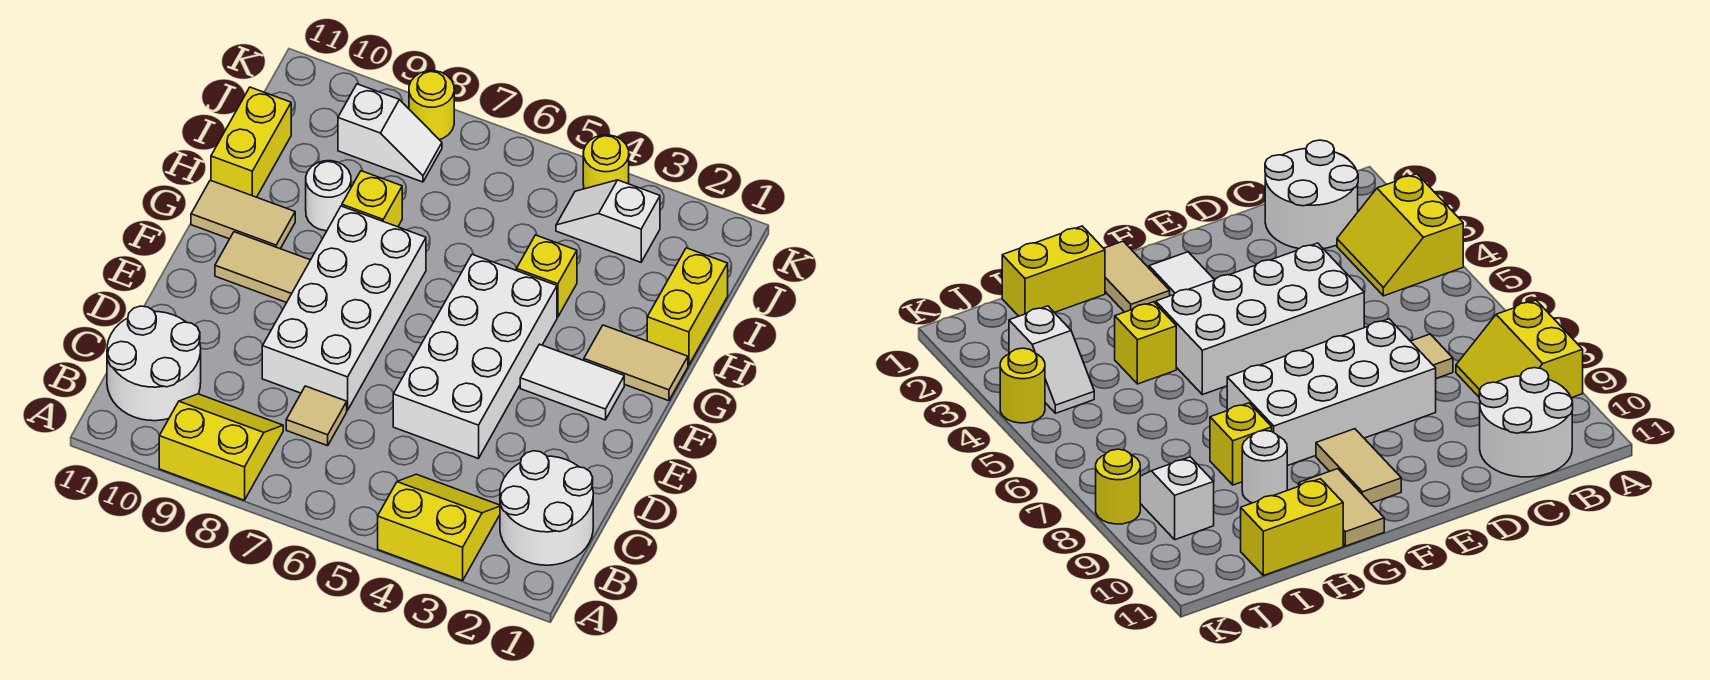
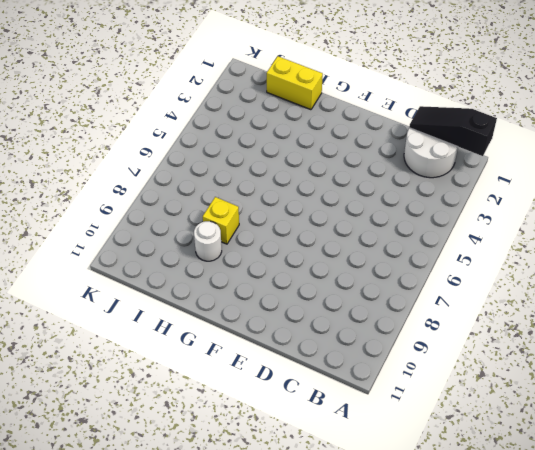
black slope A1:C1 level 2 top A -> none
none -> yellow slope A3:B4 level 1 top A
none -> yellow slope A8:B9 level 1 top A
none -> white round brick B10:C11 level 1

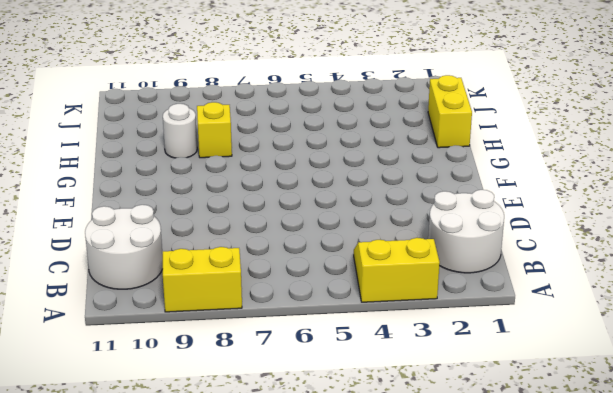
none -> tan tile C7 level 1
none -> white brick D4:G5 level 1
none -> white brick D7:G8 level 1

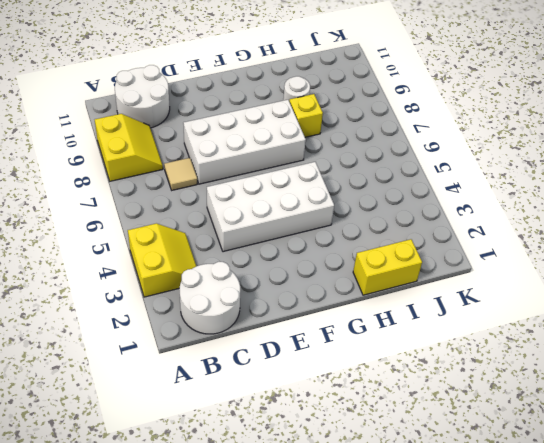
none -> white tile F2:F3 level 1
none -> tan tile F9:F10 level 1
none -> tan tile G1:G2 level 1

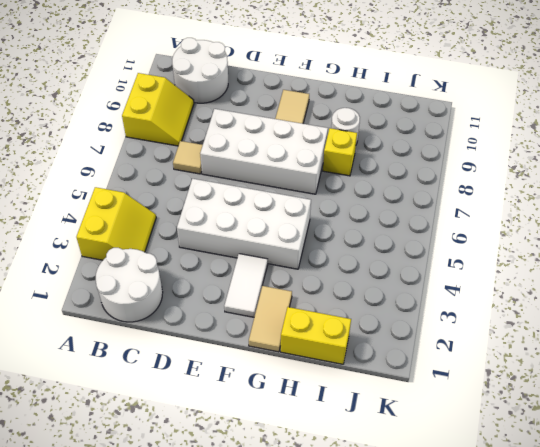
none -> tan tile G10:G11 level 1
none -> yellow brick H4 level 1
none -> yellow brick H11:I11 level 1

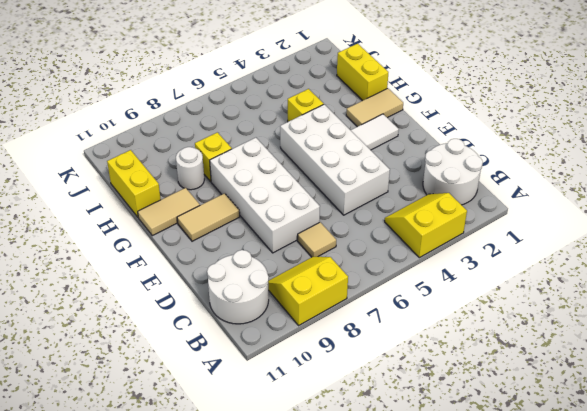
none -> white slope J3:J4 level 1 top 3
none -> white slope J8:J9 level 1 top 9
none -> yellow round brick K4 level 1

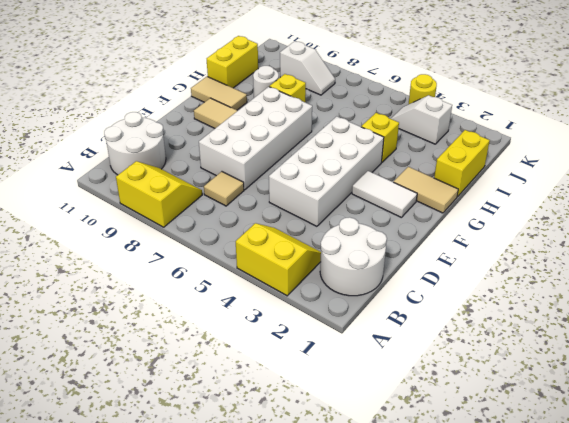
none -> yellow round brick K8 level 1

